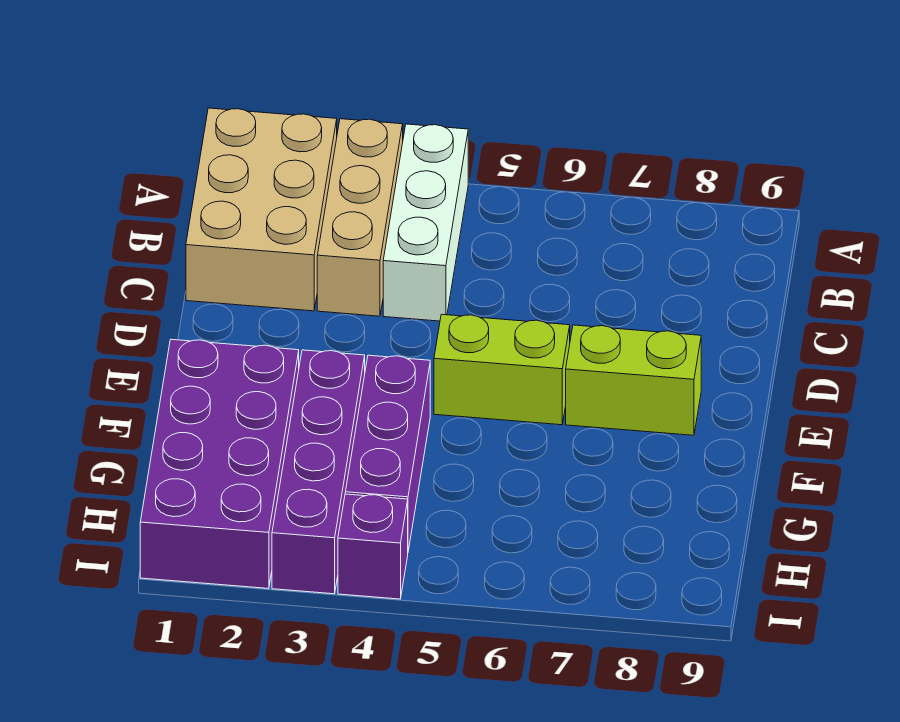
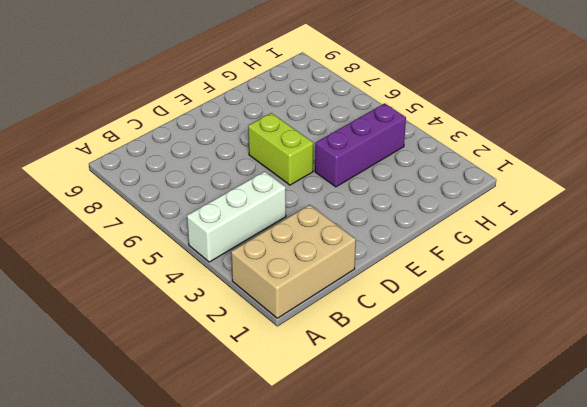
none -> tan brick A3:C3 level 1
none -> lime brick E7:E8 level 1

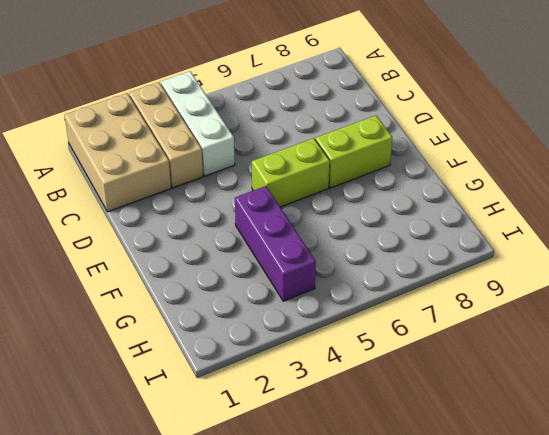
none -> purple brick F1:I2 level 1
none -> purple brick F3:I3 level 1

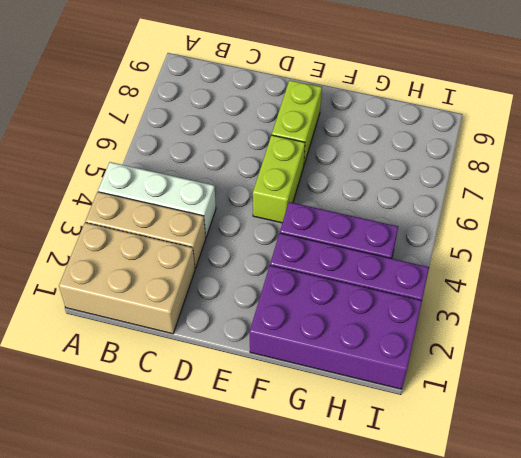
none -> purple brick I4 level 1

